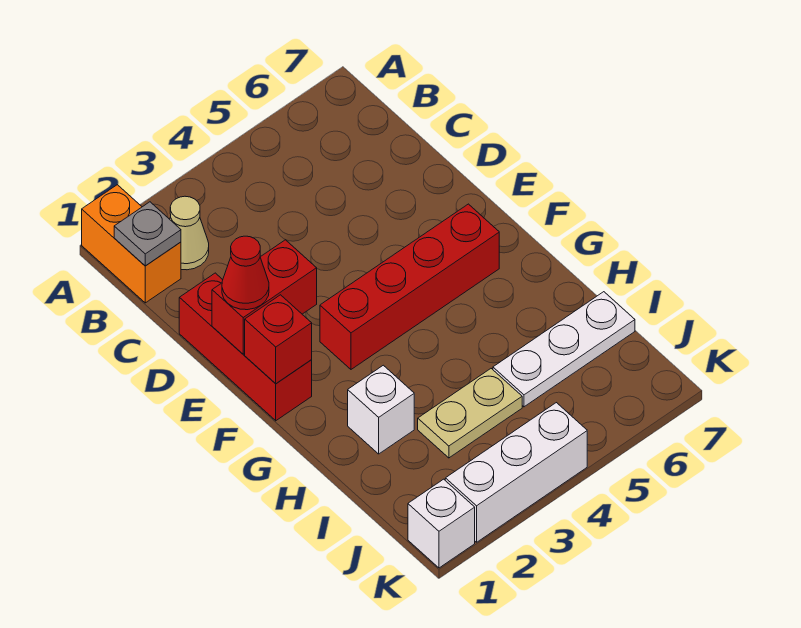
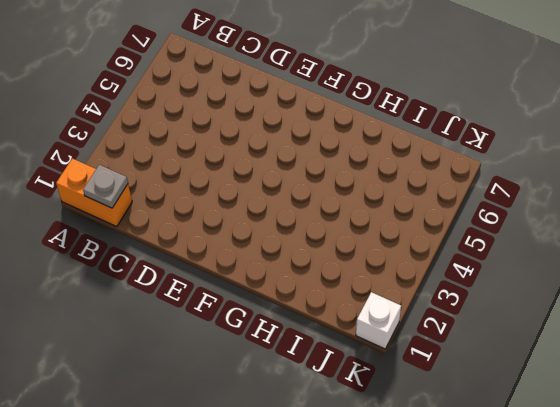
none -> tan cone B2 level 1
none -> red brick D1:F1 level 1
none -> red brick F3:F6 level 1

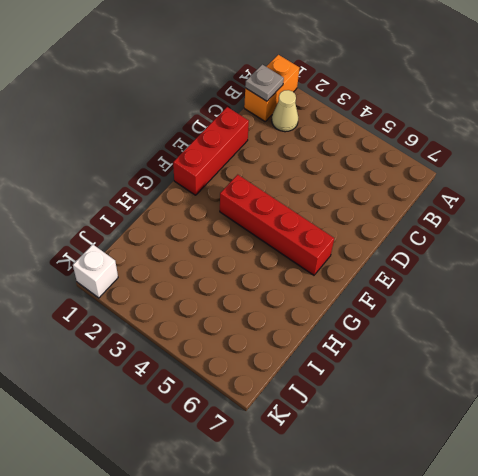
none -> white brick H2 level 1
none -> tan plate I3:I4 level 1
none -> white plate I5:I7 level 1

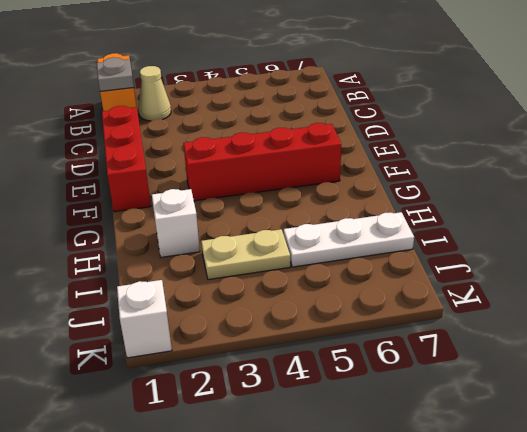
none -> white brick K2:K4 level 1
none -> red brick E1:E2 level 2
none -> red brick F1 level 2

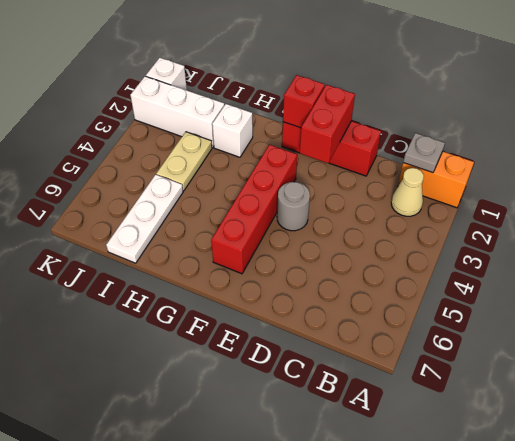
grey round brick E4 level 1 -> none
white brick I2:K2 level 1 -> white brick K2:K4 level 1
none -> red cone E1 level 3

